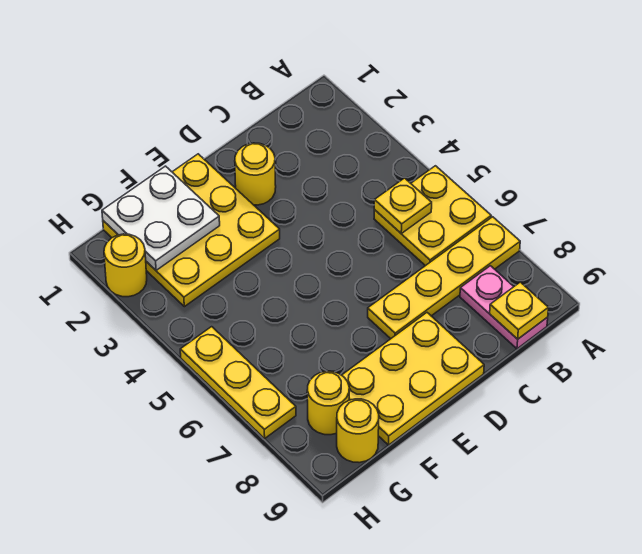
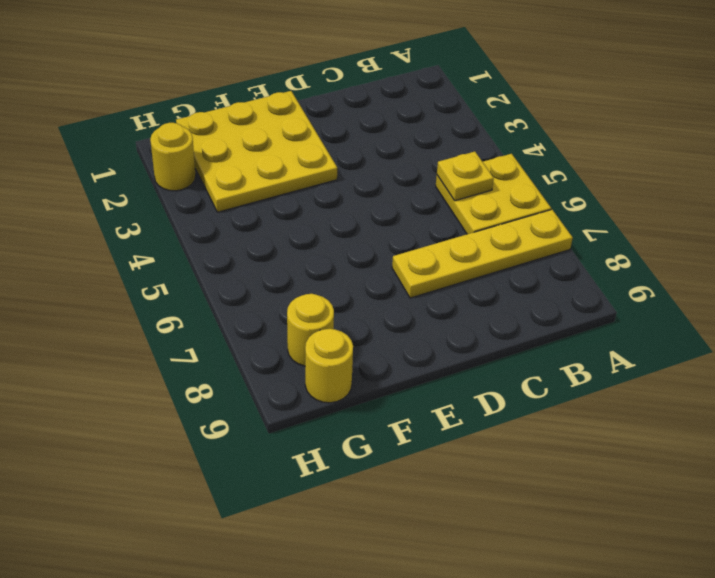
none -> pink plate B8:B9 level 1
none -> yellow round brick D2 level 1
none -> yellow plate D8:F9 level 1

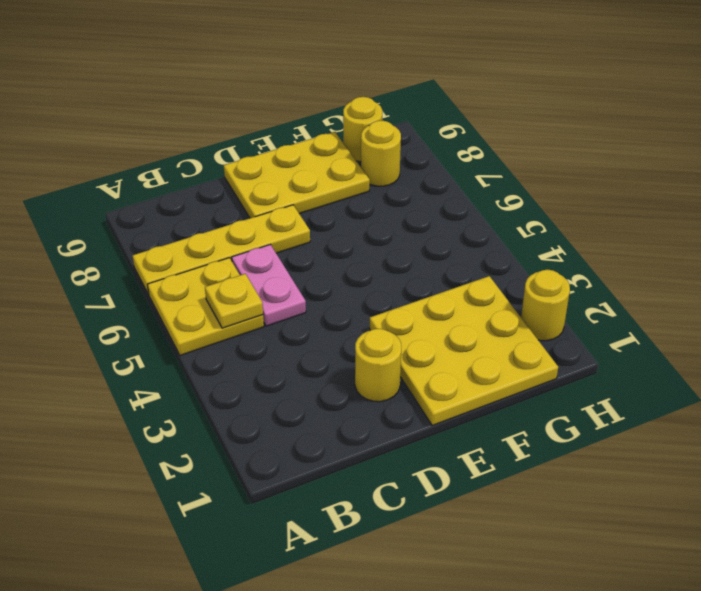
pink plate C5:C6 level 1 -> pink plate B8:B9 level 1
none -> yellow plate H5:H7 level 1
none -> yellow plate B9 level 2
none -> white plate F1:G2 level 2

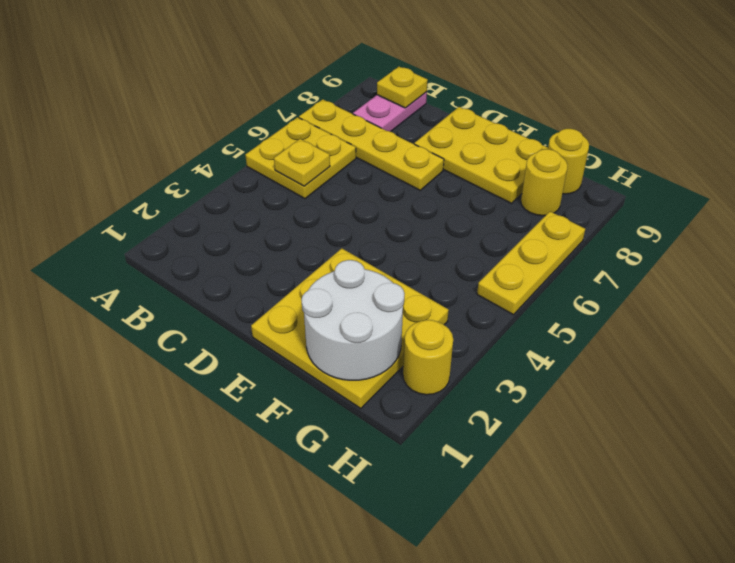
white round brick F1:G2 level 2 -> white plate F1:G2 level 2
none -> yellow round brick D2 level 1

